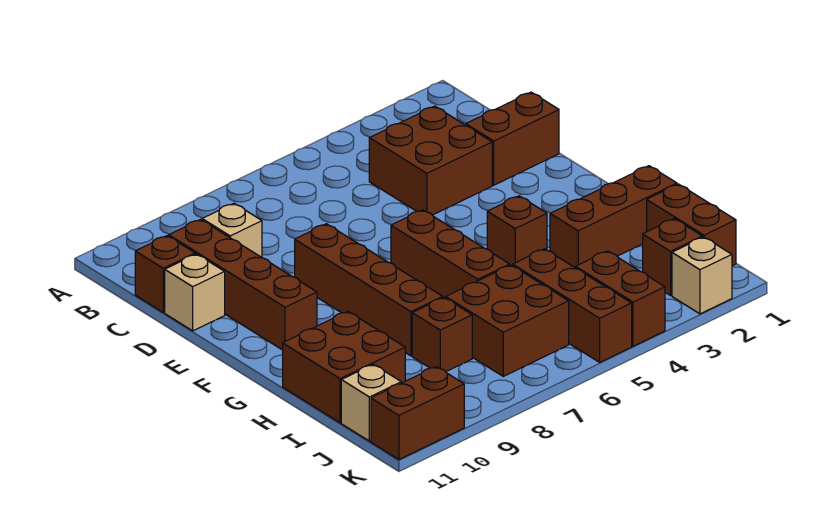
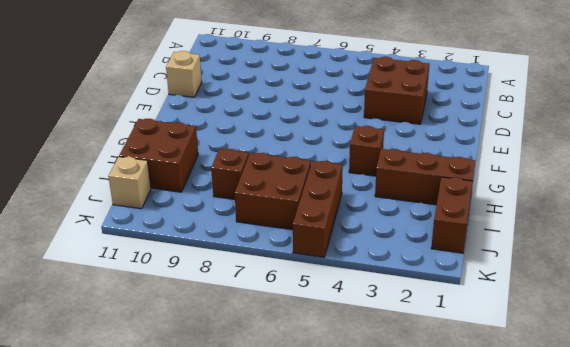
none -> tan brick C9 level 1
none -> brown brick C10:F10 level 1
none -> brown brick C11 level 1

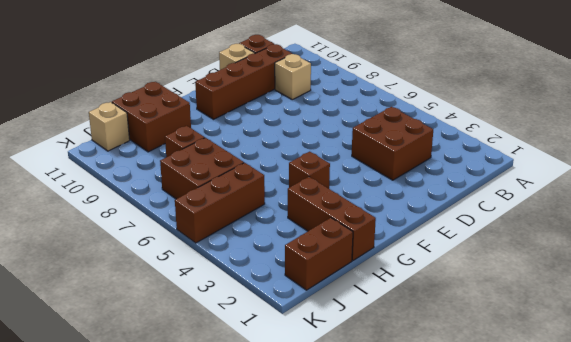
none -> brown brick D1:D2 level 1
none -> brown brick E8:H8 level 1
none -> brown brick F6:H6 level 1

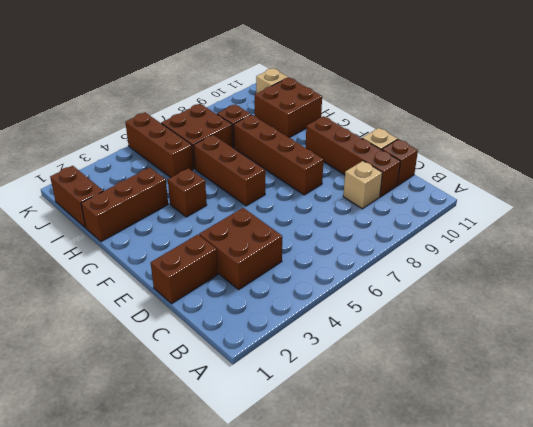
none -> brown brick J2 level 1
none -> brown brick J4:K4 level 1
none -> tan brick K2 level 1

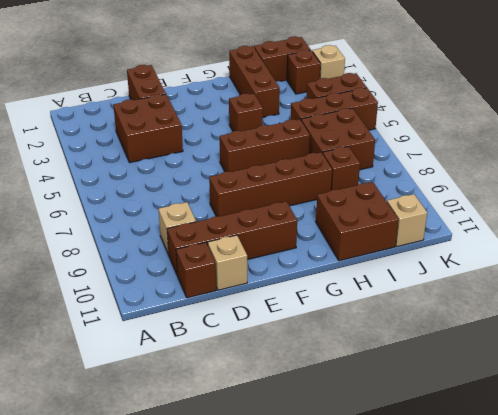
none -> brown brick K10:K11 level 1

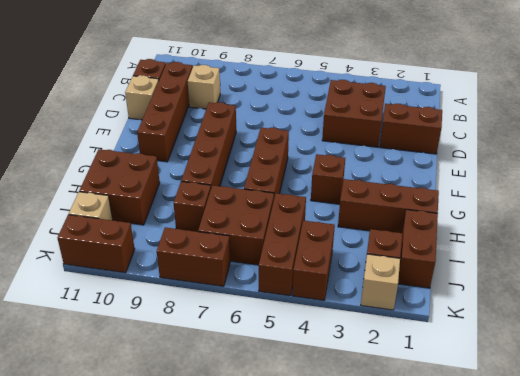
brown brick K7:K8 level 1 -> none

